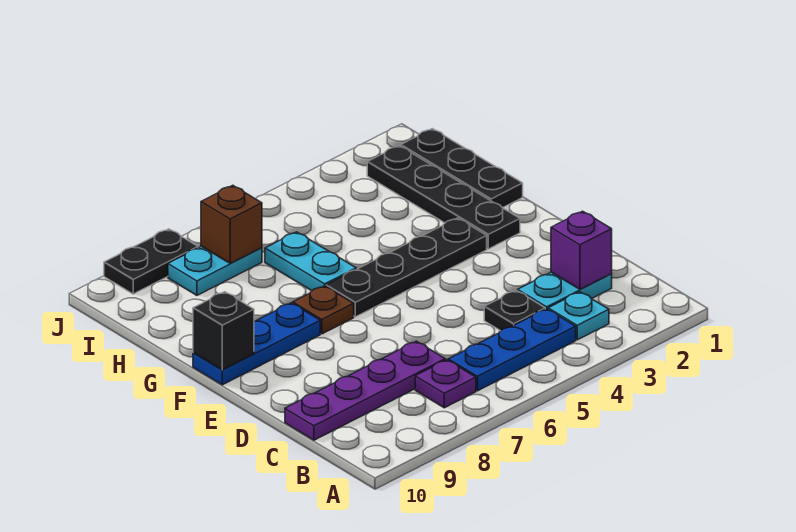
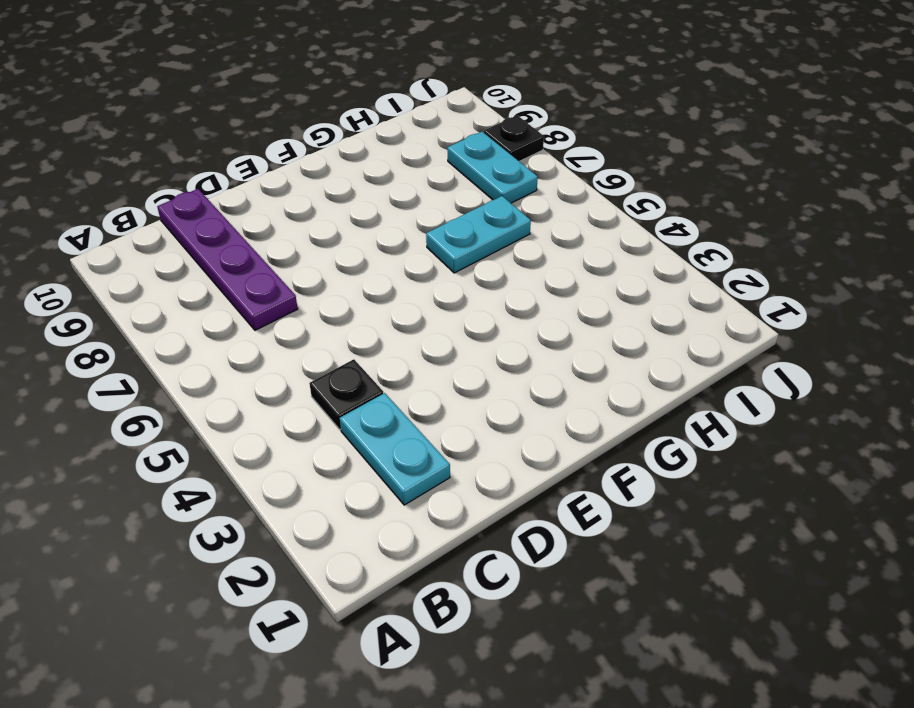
black plate J8 level 1 -> black plate J8:J9 level 1
none -> cyan plate B3 level 1
none -> blue plate B4:B6 level 1
none -> purple plate B7 level 1

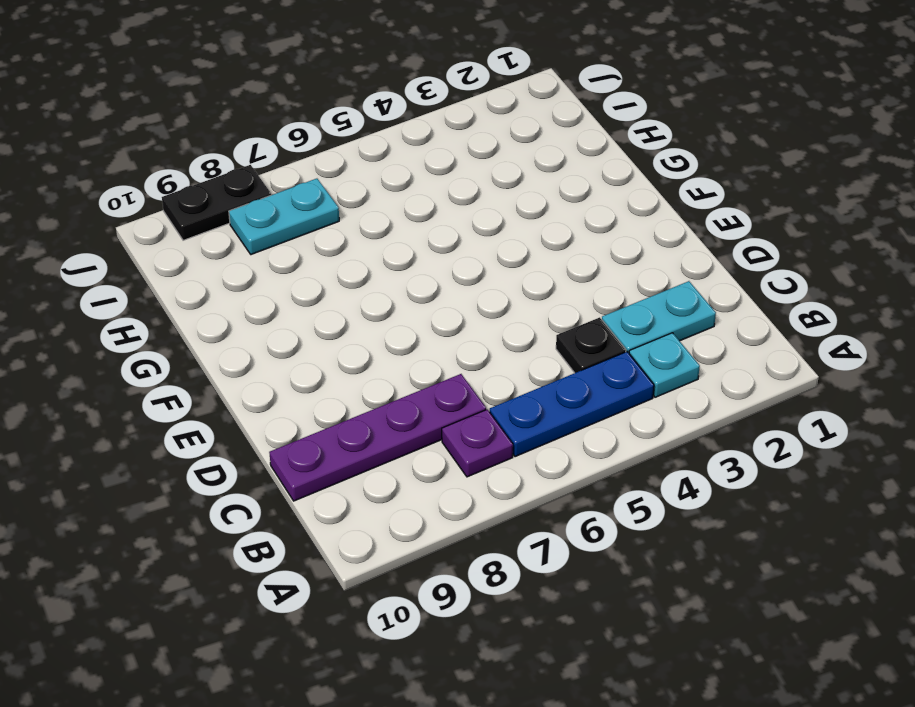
none -> black plate F2:I2 level 1
none -> black plate F3:F6 level 1
none -> brown plate F7 level 1

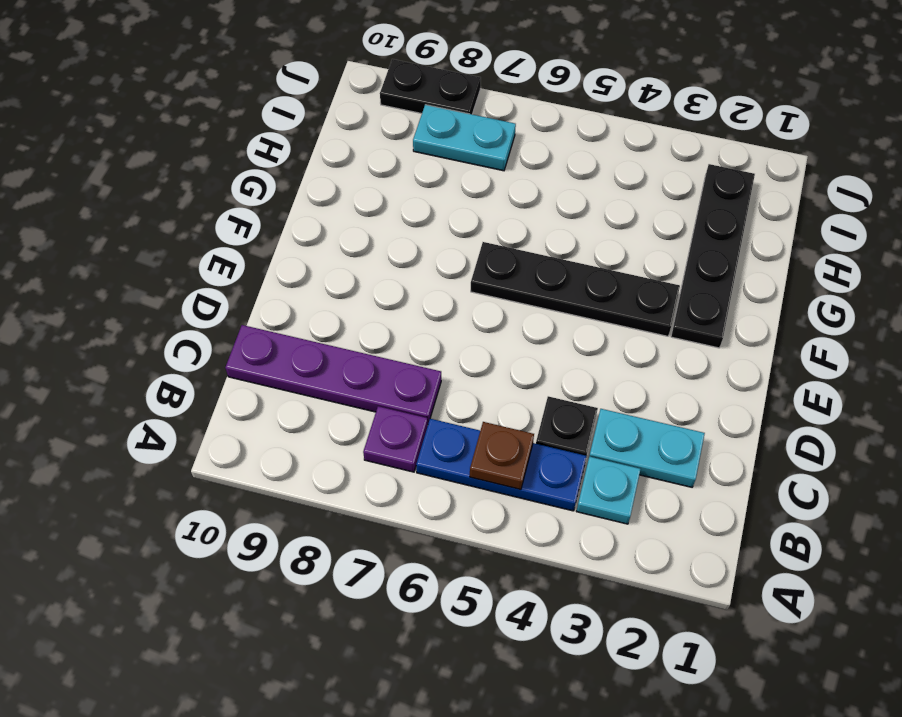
brown plate B5 level 2 -> brown plate F7 level 1
none -> blue plate F8:F10 level 1
none -> black plate G1:I1 level 1
none -> cyan plate G6:H6 level 1

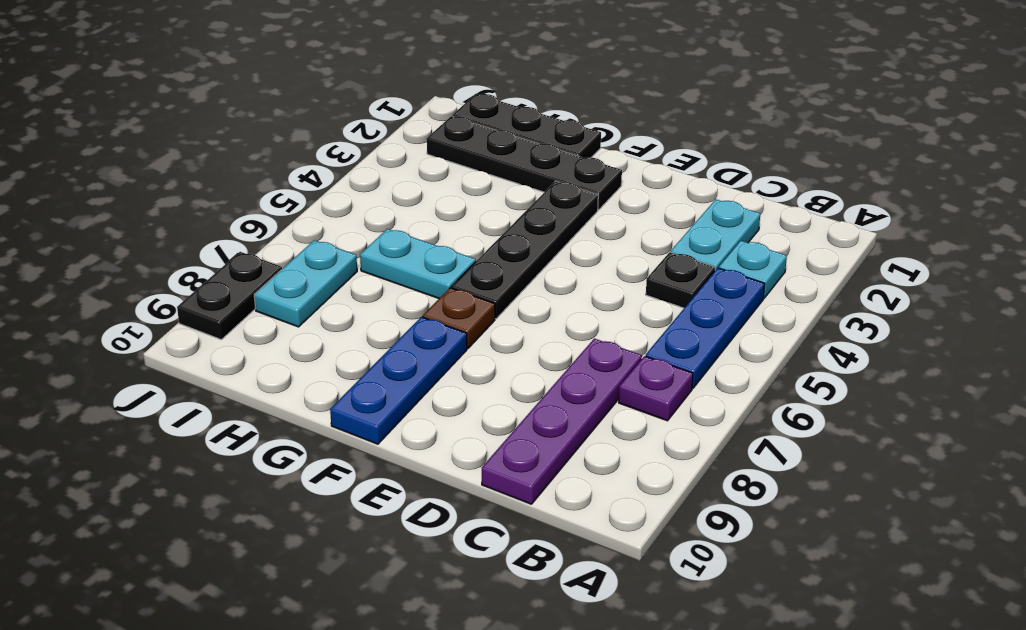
none -> purple brick C2 level 2
none -> black brick F10 level 2
none -> brown brick I7 level 2

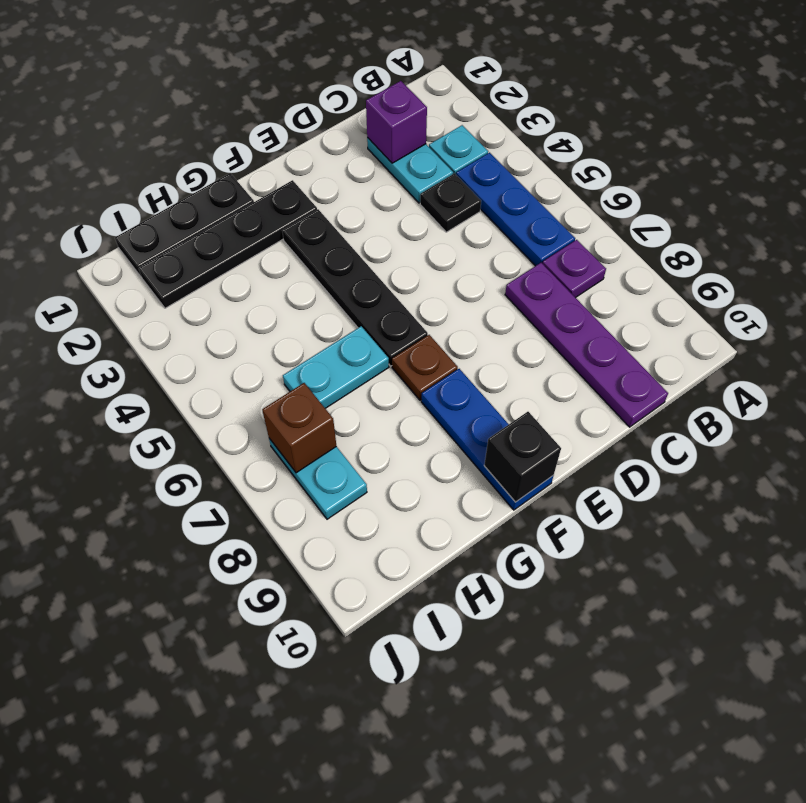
none -> black plate J8:J9 level 1

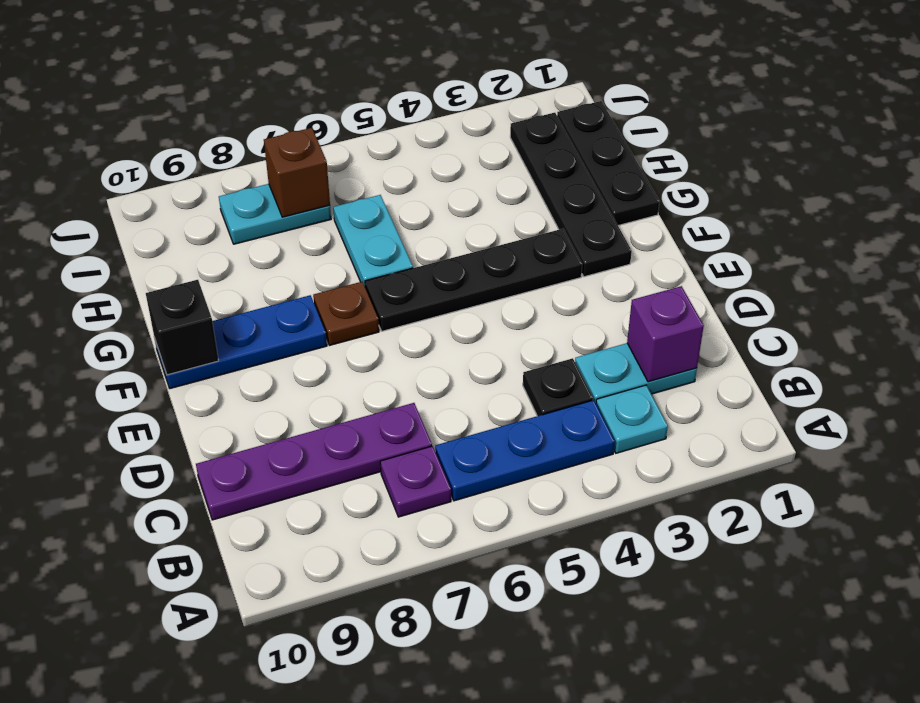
none -> black plate J8:J9 level 1

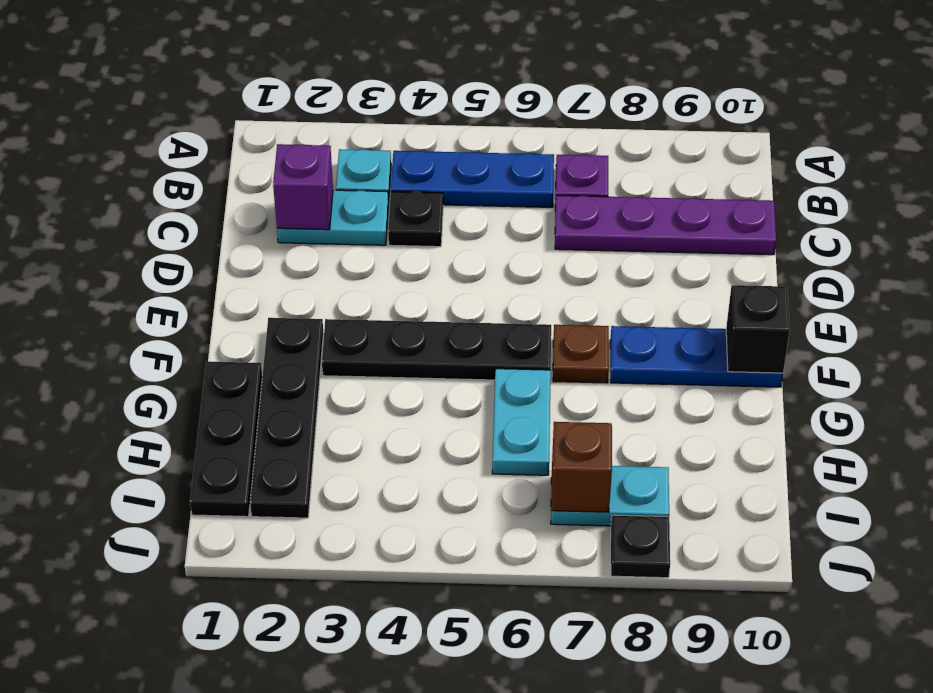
black plate J8 level 1 -> black plate J8:J9 level 1

